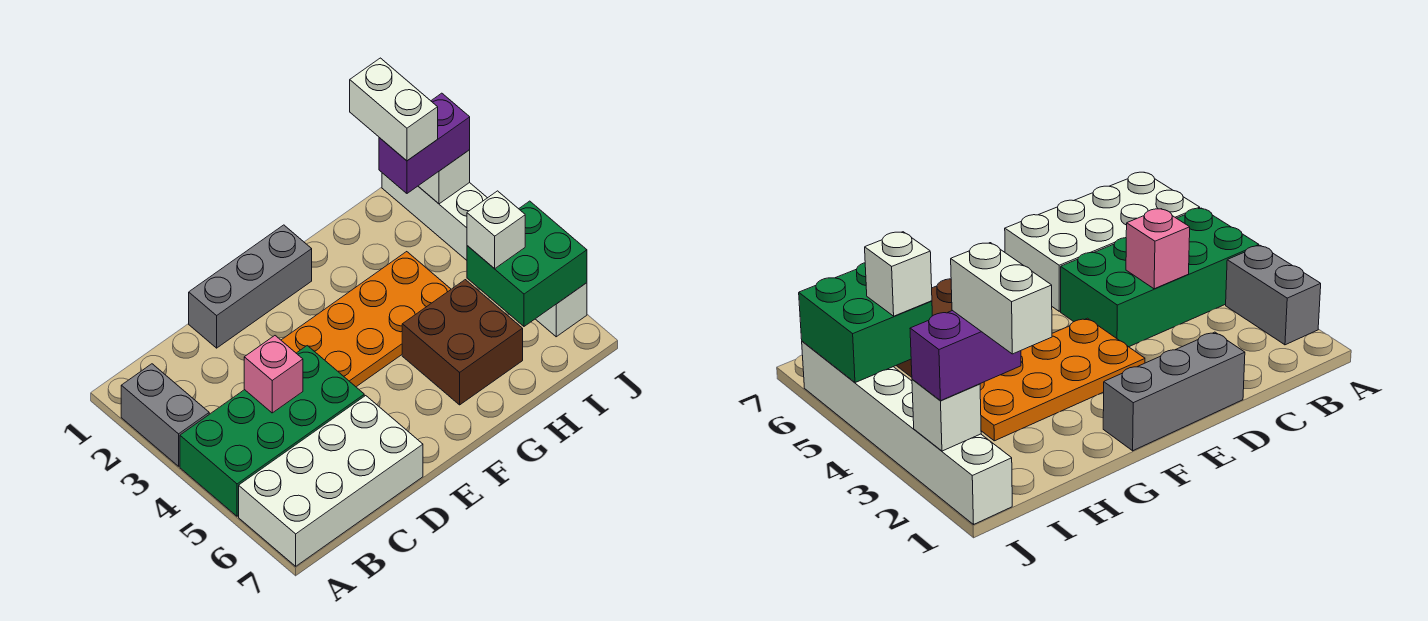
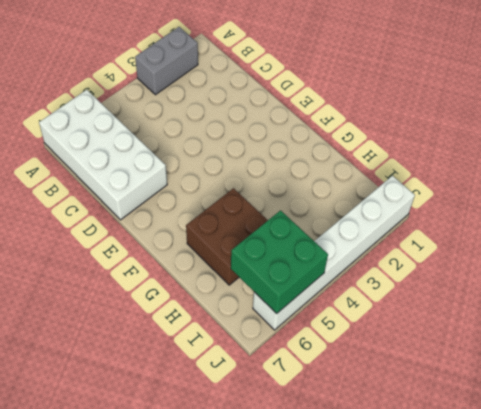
none -> green brick A4:D5 level 1
none -> grey brick D1:F1 level 1
none -> orange plate E3:H4 level 1

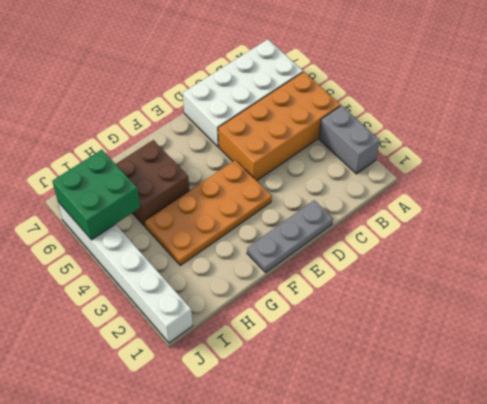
orange brick A4:D5 level 1 -> green brick A4:D5 level 1
grey plate D1:F1 level 1 -> grey brick D1:F1 level 1
none -> pink brick C4 level 2
none -> white brick J2 level 2
none -> purple brick I2:J2 level 3

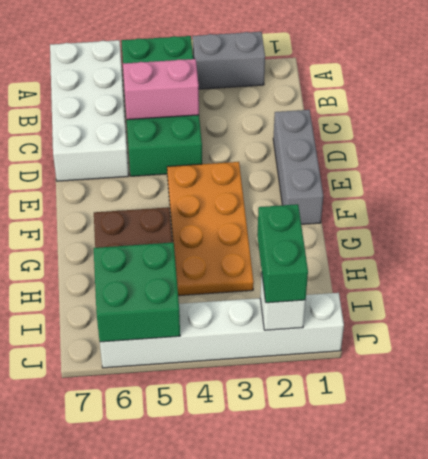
pink brick C4:C5 level 2 -> pink brick C4 level 2
green brick I2:J2 level 3 -> purple brick I2:J2 level 3
none -> white brick I5 level 3
none -> white brick I1:I2 level 4

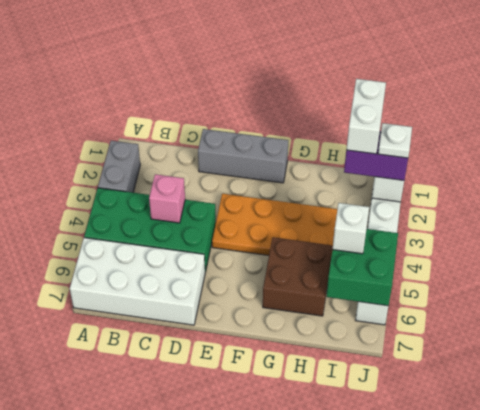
white plate J2 level 4 -> none

